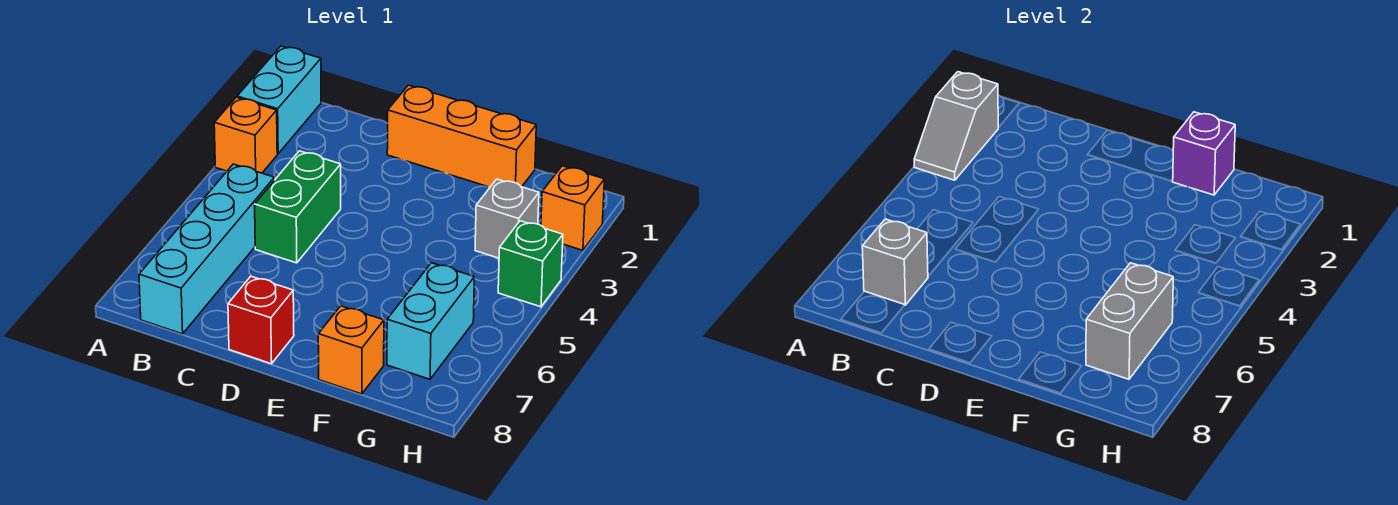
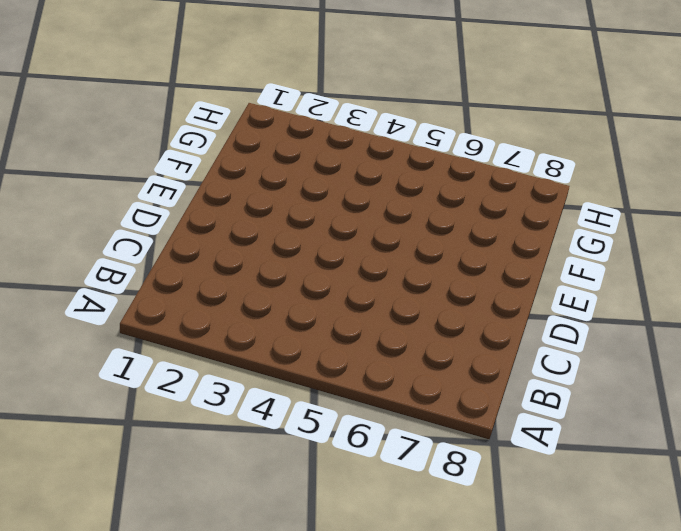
none -> cyan brick A1:A2 level 1
none -> orange brick A3 level 1
none -> cyan brick B5:B8 level 1

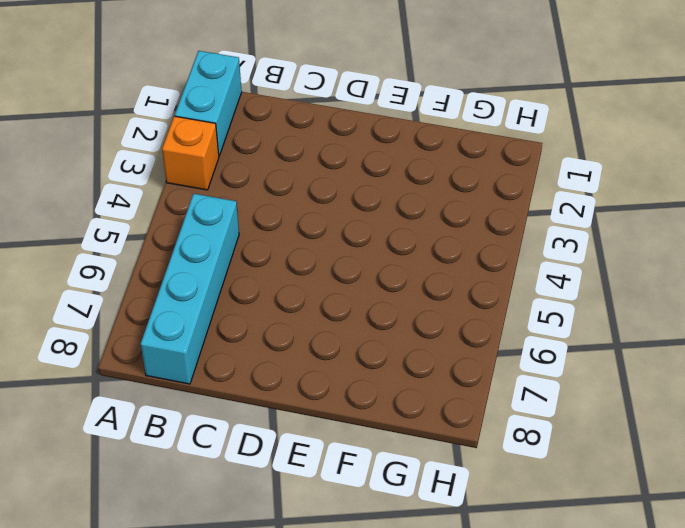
none -> green brick C4:C5 level 1
none -> orange brick D1:F1 level 1
none -> red brick D8 level 1

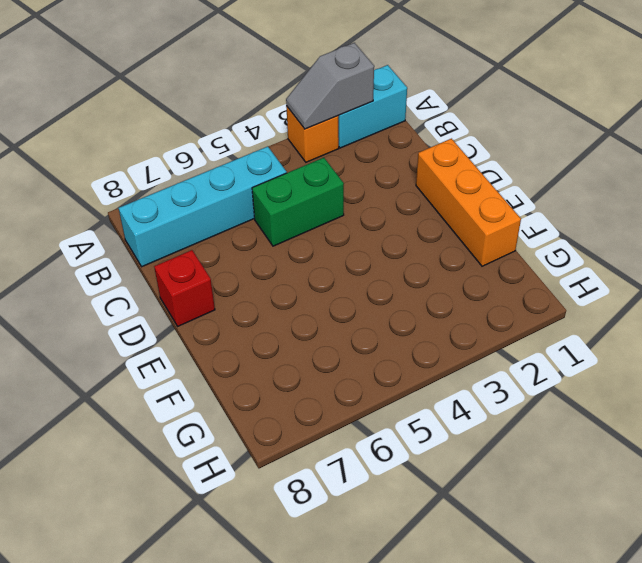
none -> orange brick F8 level 1
none -> grey brick G3 level 1
none -> cyan brick G6:G7 level 1

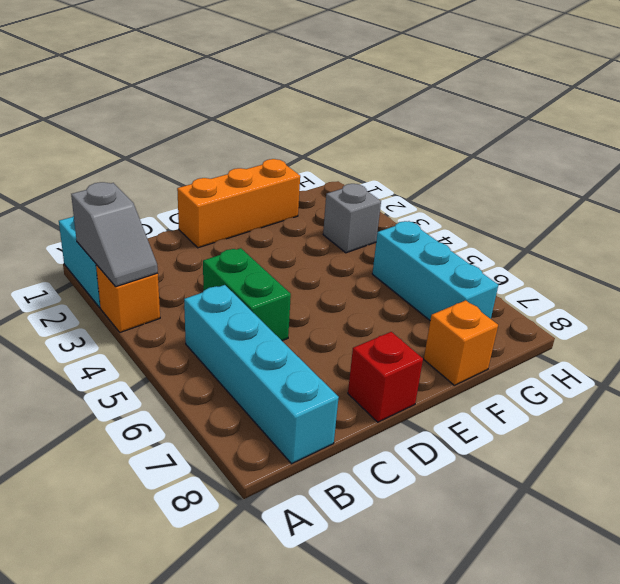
cyan brick G5:G7 level 1 -> cyan brick G6:G7 level 1
none -> orange brick H2 level 1
none -> green brick H4 level 1
none -> grey brick B7 level 2

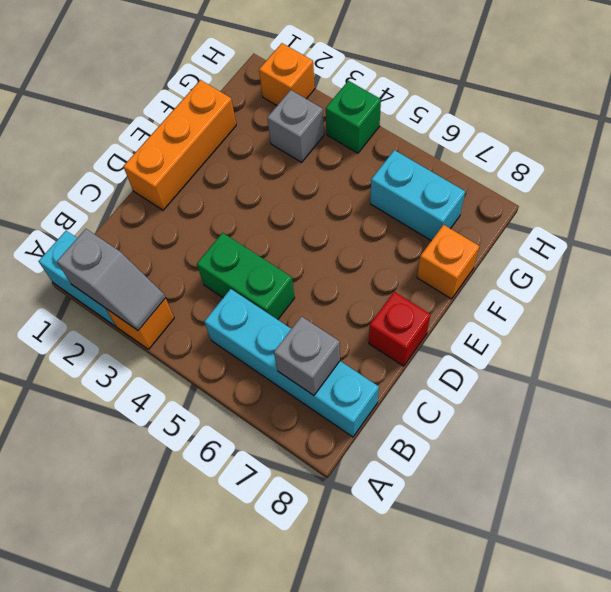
none -> purple brick F1 level 2
none -> grey brick G6:G7 level 2

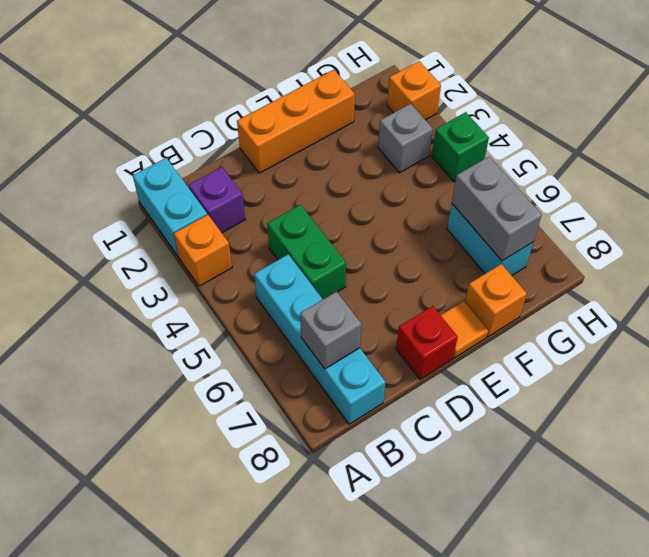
purple brick B2 level 1 -> purple brick F1 level 2
orange tile E8 level 1 -> none
none -> grey slope A2:A3 level 2 top 2

